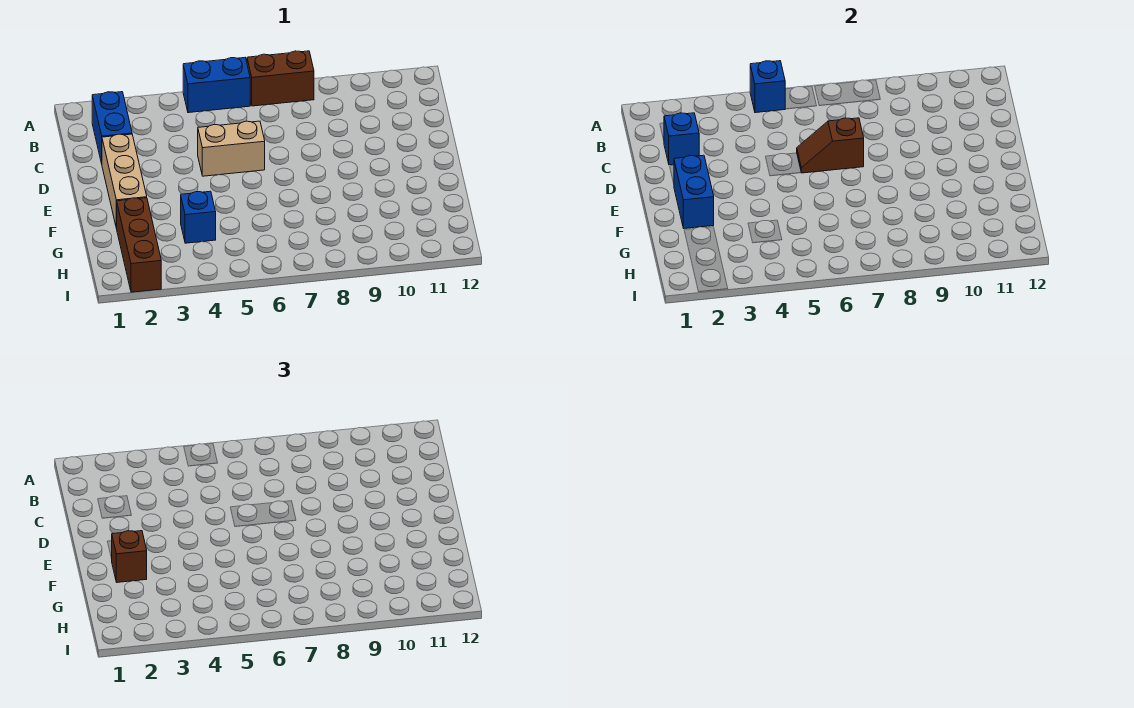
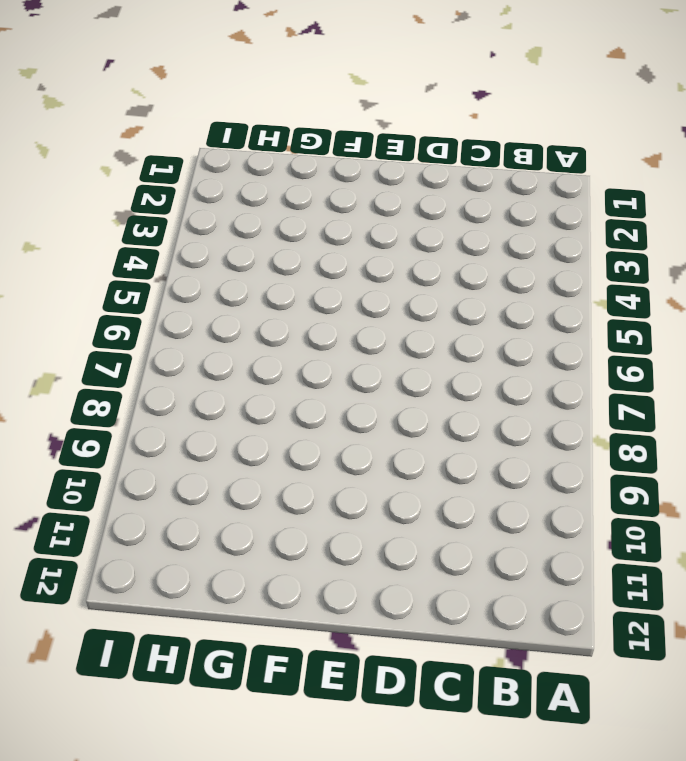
none -> blue brick A5:A6 level 1
none -> brown brick A7:A8 level 1
none -> blue brick B2:C2 level 1

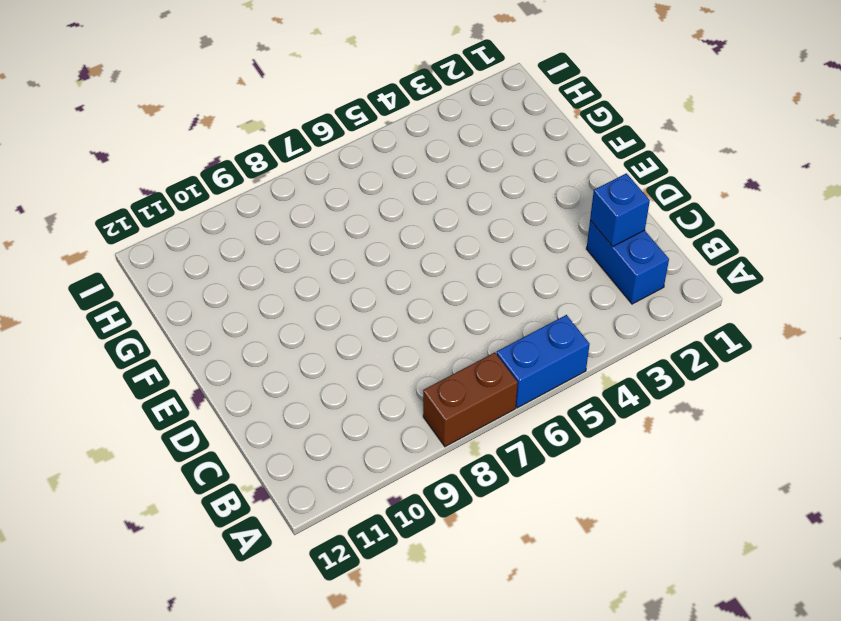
none -> tan brick D2:F2 level 1
none -> tan brick D5:D6 level 1
none -> brown brick G2:I2 level 1

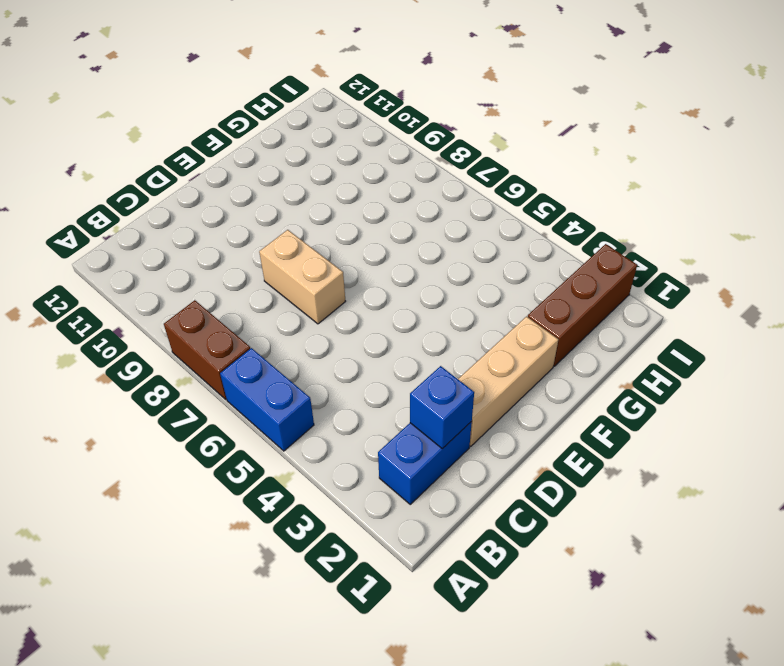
tan brick D7:D8 level 1 -> tan brick D5:D6 level 1
none -> blue brick G4 level 1
none -> blue brick A5 level 2
none -> brown slope D6:D7 level 2 top 7

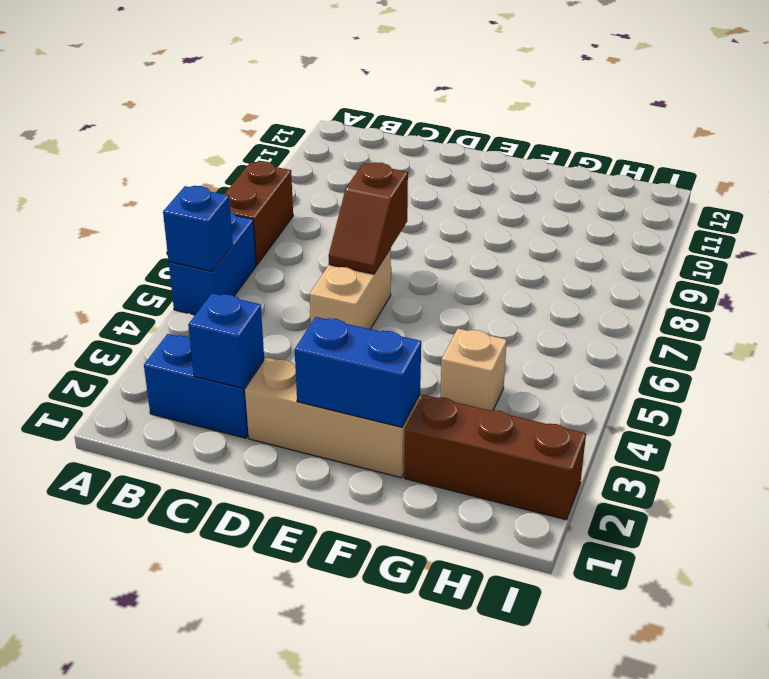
tan brick G4 level 1 -> blue brick G4 level 1
none -> brown brick F2 level 3

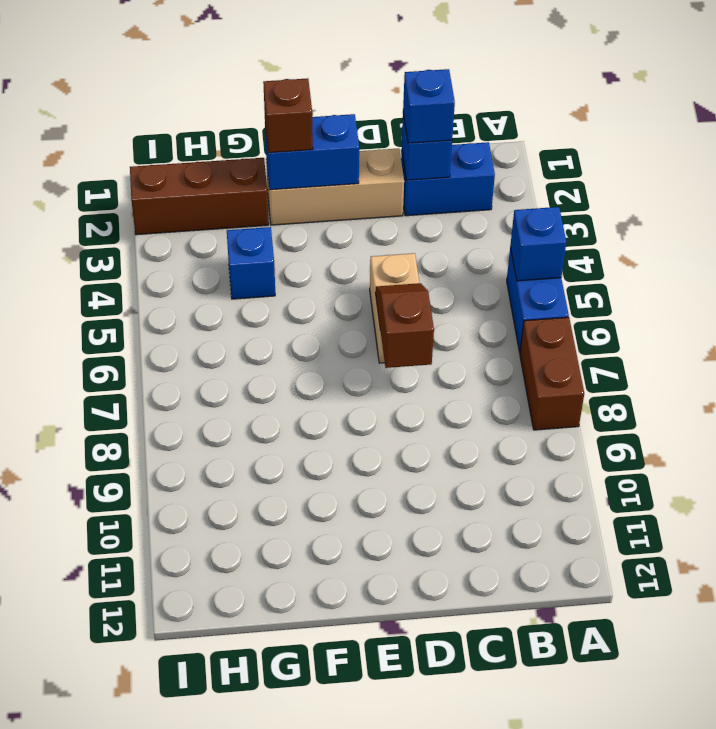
blue brick C2 level 3 -> none

